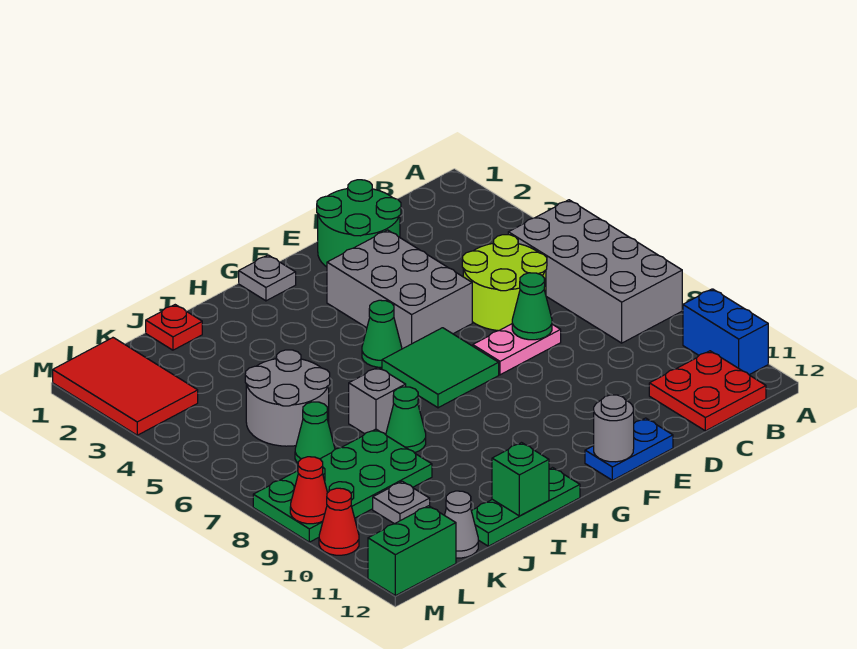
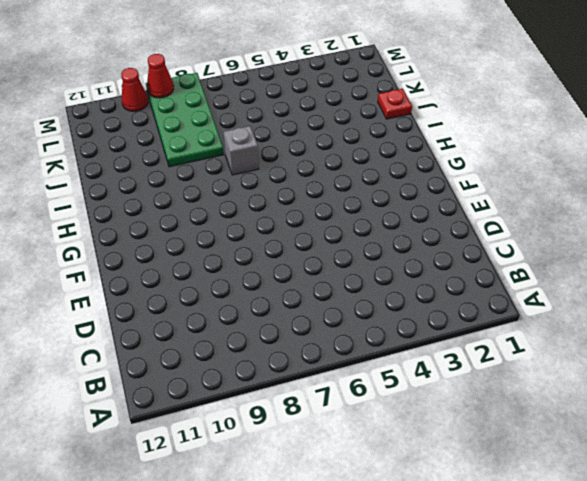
none -> grey brick A5:B8 level 1
none -> blue brick A10:A11 level 1
none -> red plate B11:C12 level 1

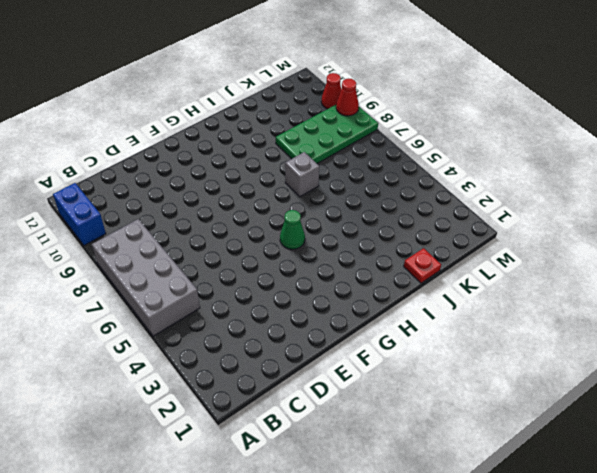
none -> red plate B11:C12 level 1
none -> lime round brick C5:D6 level 1
none -> green round brick D1:E2 level 1

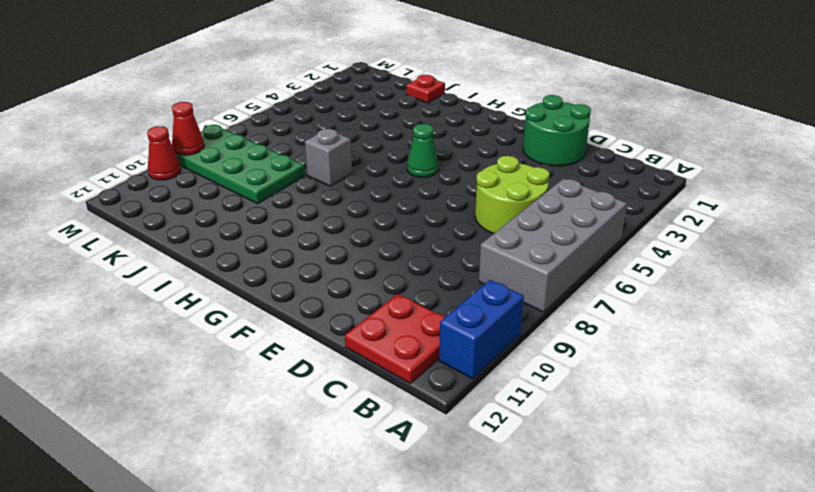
none -> pink plate D7:E7 level 1
none -> grey brick E3:F5 level 1
none -> blue plate E12:F12 level 1

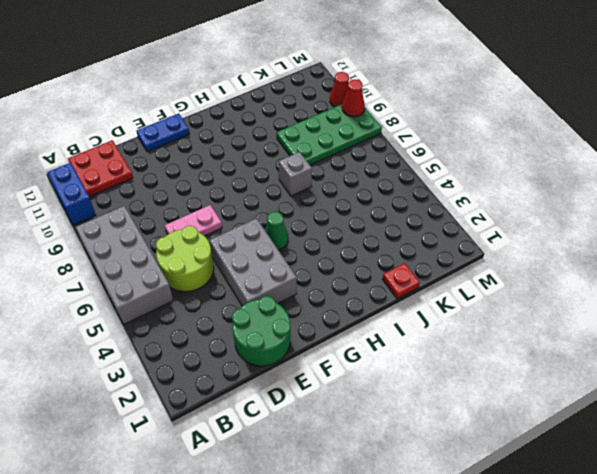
none -> green tile F6:G7 level 1
none -> grey plate G1 level 1
none -> green plate H12:J12 level 1

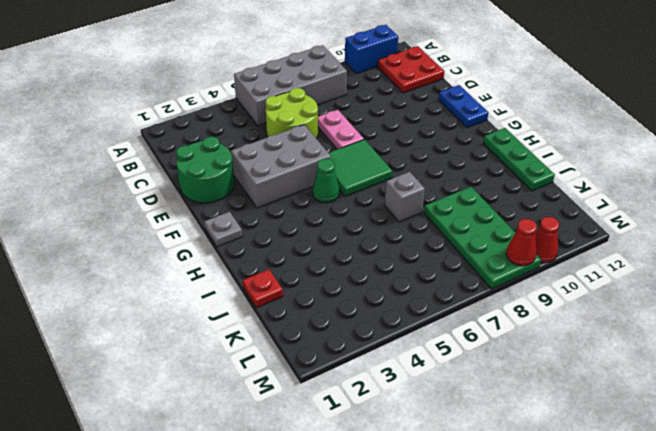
none -> green cone I8 level 1
none -> grey round brick J5:K6 level 1
none -> green cone K7 level 1

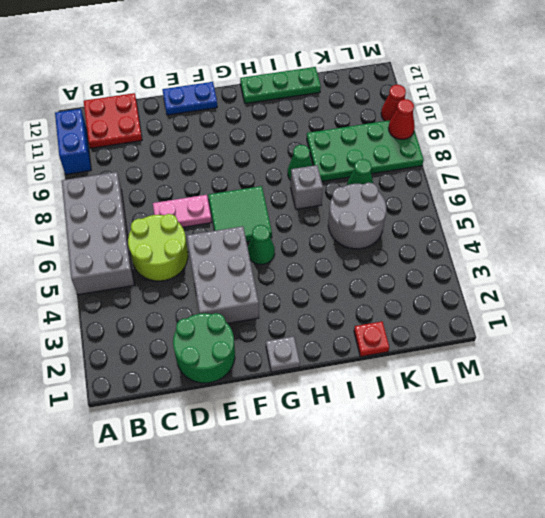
none -> grey plate K10 level 1
none -> grey cone K12 level 1
none -> red tile L1:M3 level 1

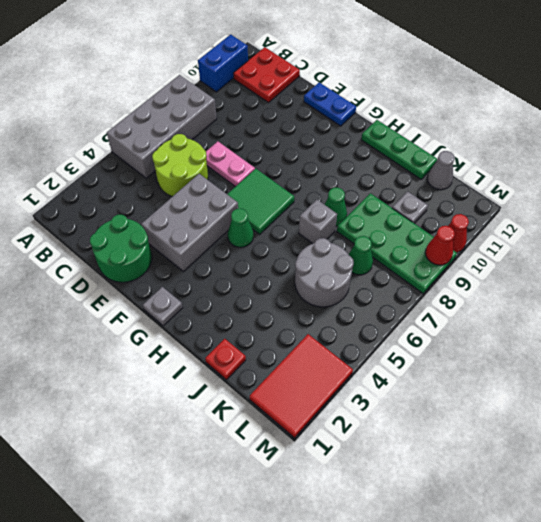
none -> green brick L12:M12 level 1
none -> green cone D7 level 2
none -> grey round brick F12 level 2

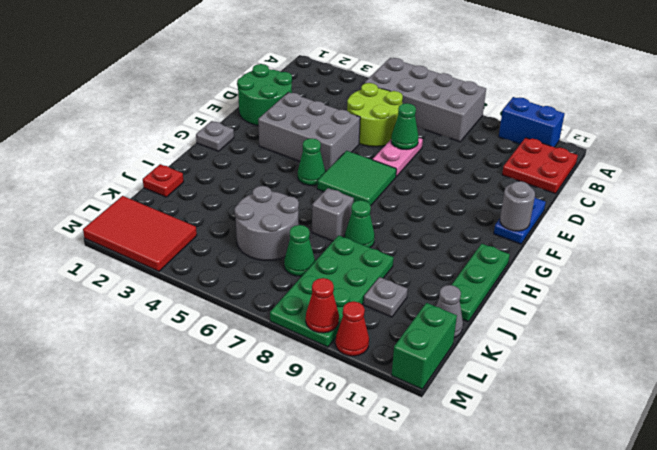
none -> green brick I12 level 2

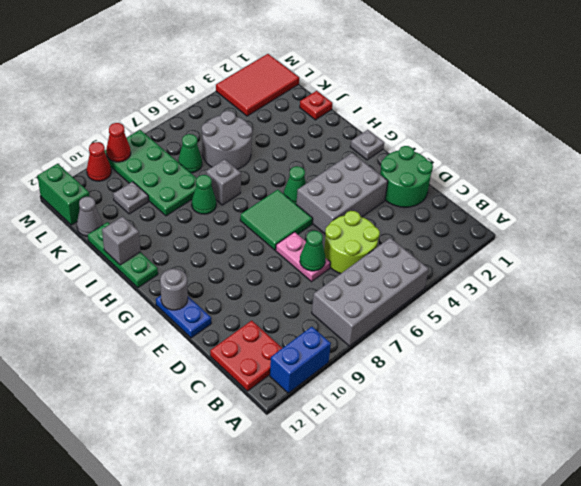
grey brick I12 level 2 -> green brick I12 level 2

